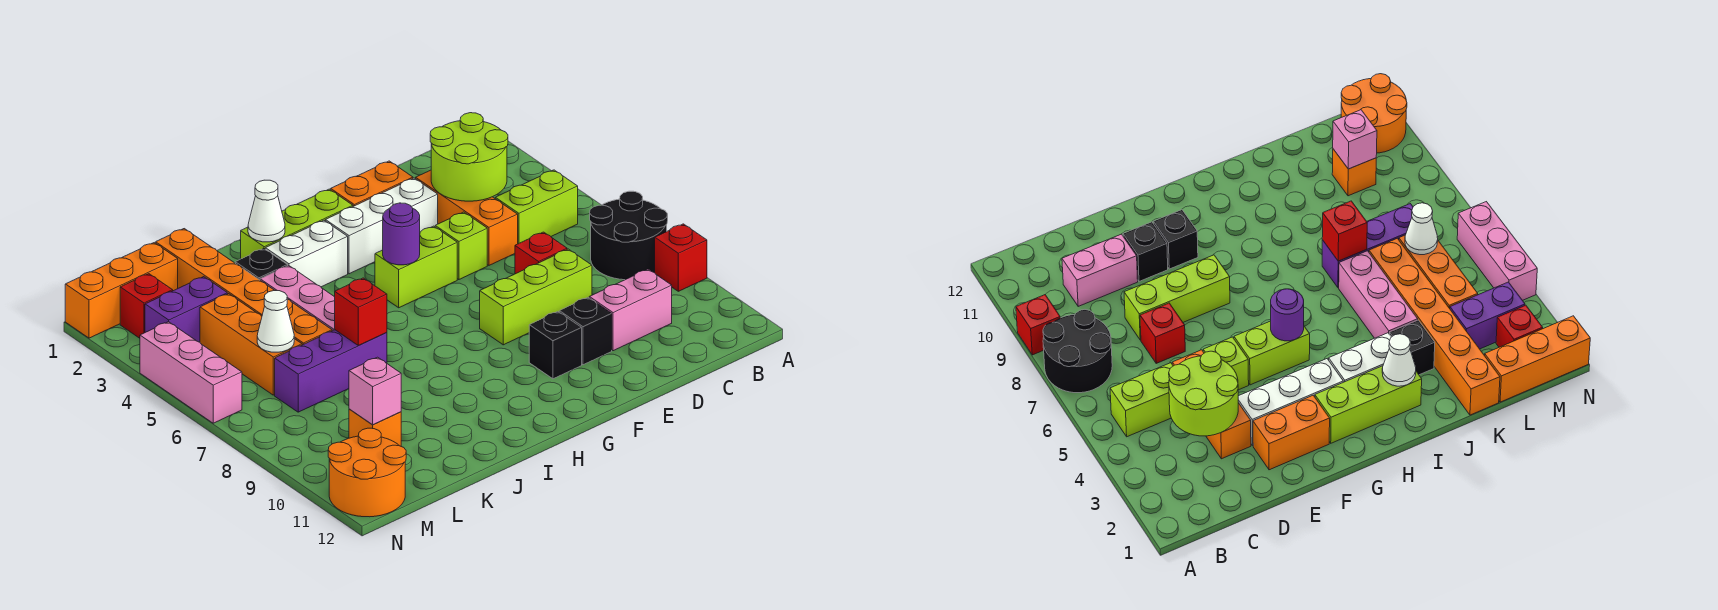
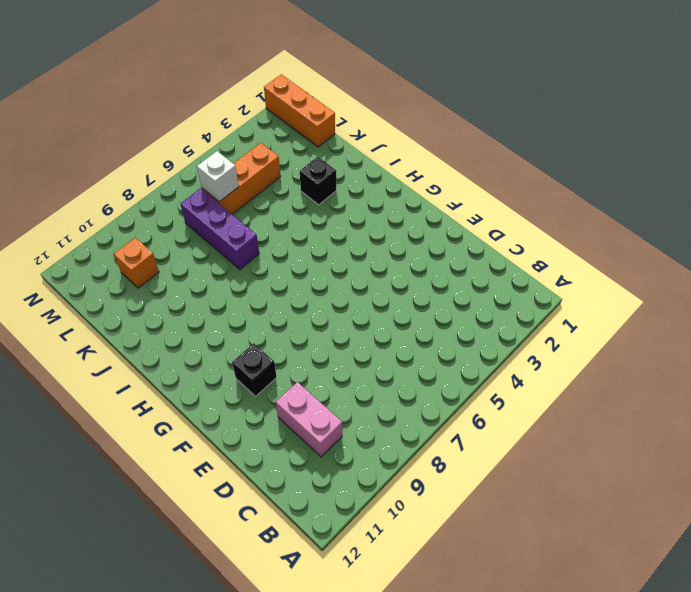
white brick L6 level 2 -> white cone L6 level 2
none -> black round brick A7:B8 level 1
none -> red brick A9 level 1
none -> lime brick B5:C5 level 1
none -> orange brick D3:D5 level 1

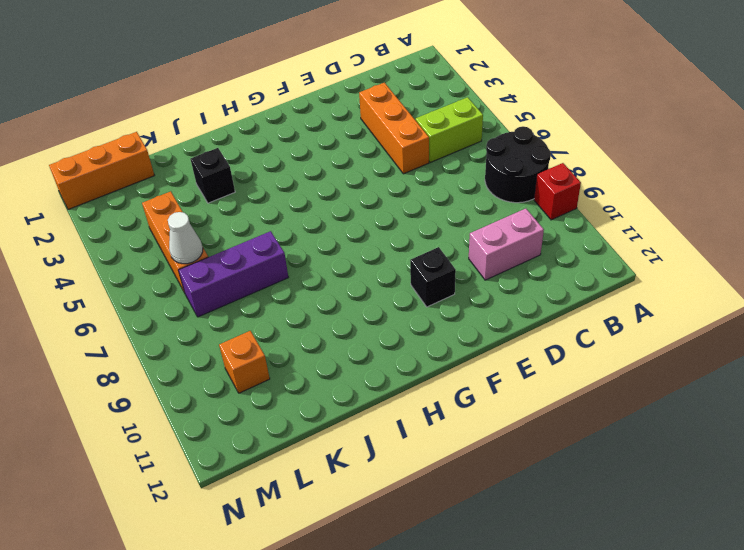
none -> red brick D7 level 1
none -> lime brick D8:F8 level 1
none -> orange brick E2:F2 level 1
none -> white brick E3:G3 level 1

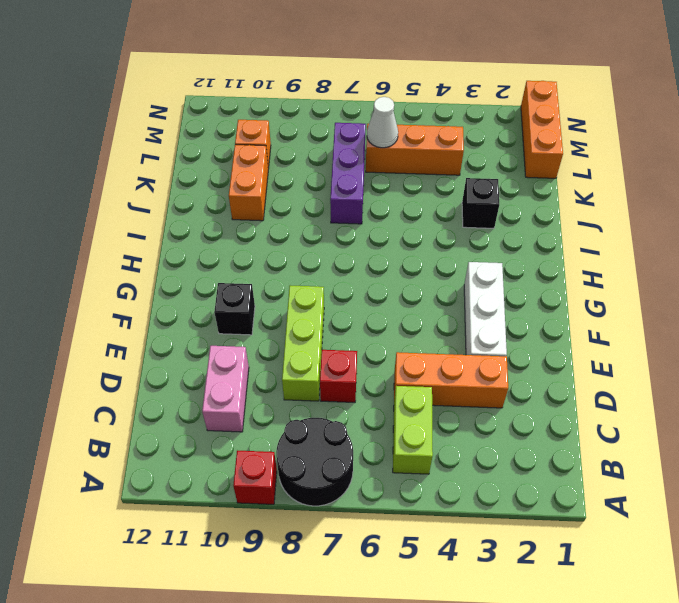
orange brick J10:K10 level 1 -> orange brick E2:F2 level 1
none -> lime brick E5 level 1
none -> black brick E10 level 1
none -> lime brick F5:G5 level 1
none -> lime brick G2:I2 level 1

